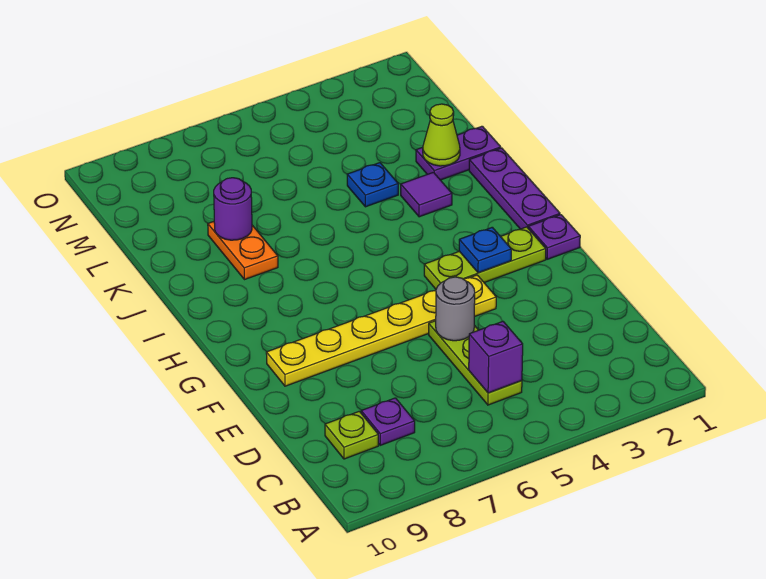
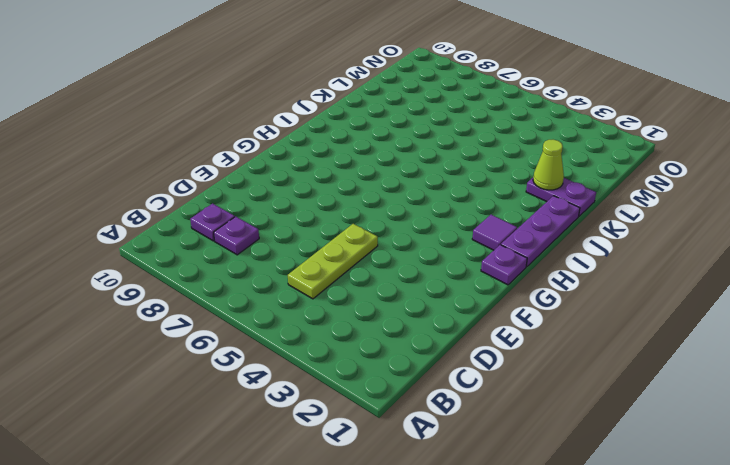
purple plate C9 level 1 -> lime plate C9 level 1
purple tile H2 level 1 -> purple tile J3 level 1
none -> yellow plate F4:F9 level 1
none -> lime plate G2:G4 level 1
none -> orange plate J8:K8 level 1

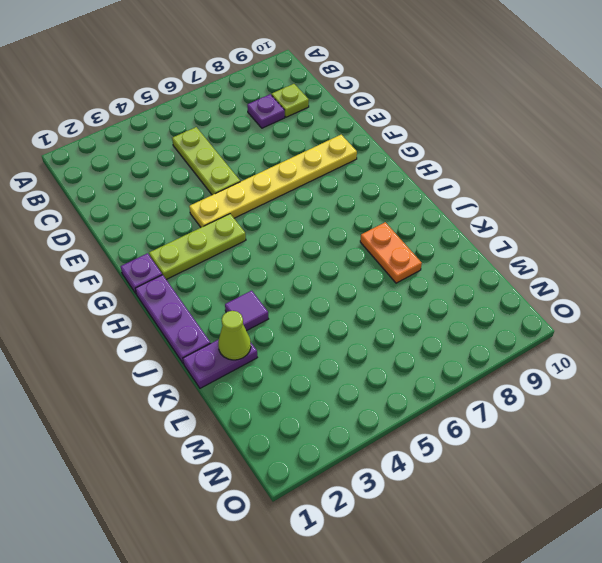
none -> blue plate K4 level 1
none -> purple brick C5 level 2
none -> grey round brick E5 level 2

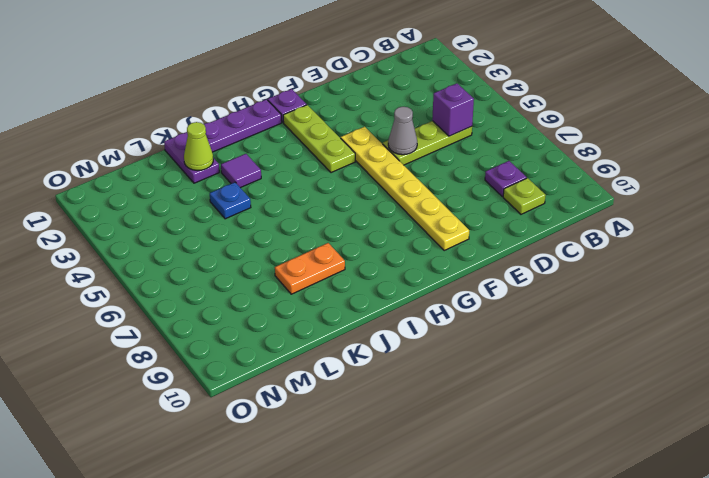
grey cone E5 level 2 -> grey round brick E5 level 2
none -> blue plate G3 level 2
none -> purple round brick K8 level 2

